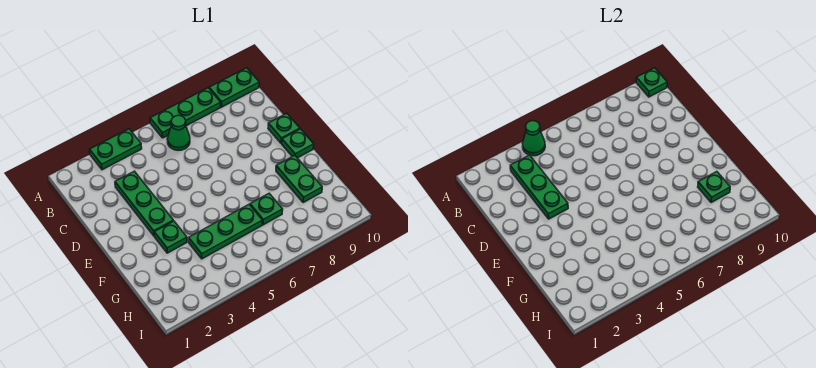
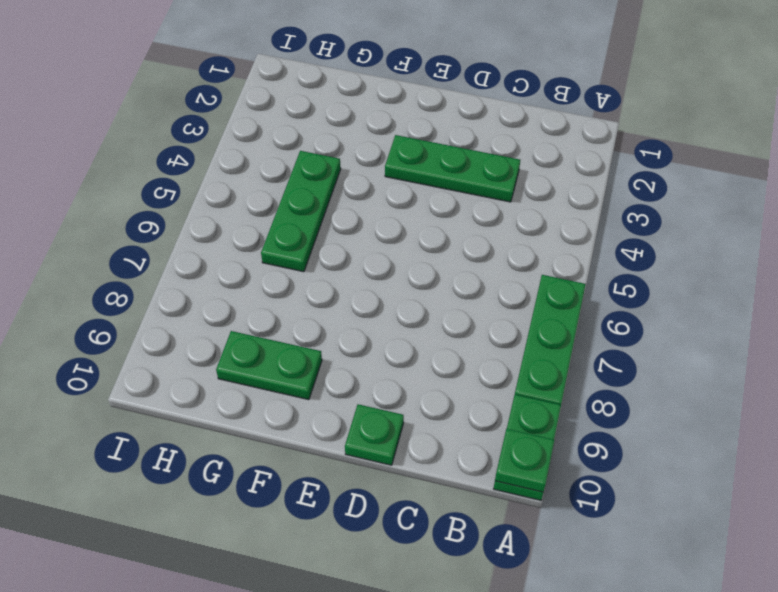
none -> green plate A3:A4 level 1
none -> green cone B6 level 1
none -> green plate E10 level 1

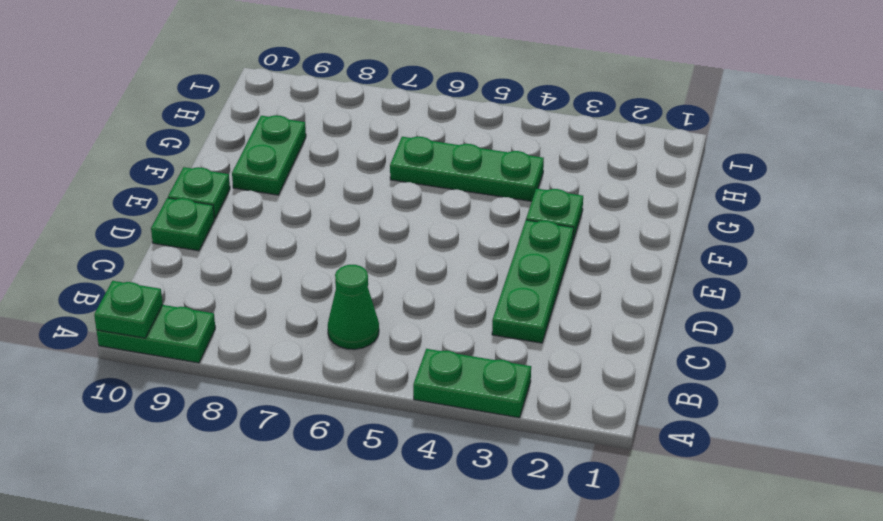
none -> green plate A6:A8 level 1
none -> green plate G7 level 1
none -> green cone A4 level 2

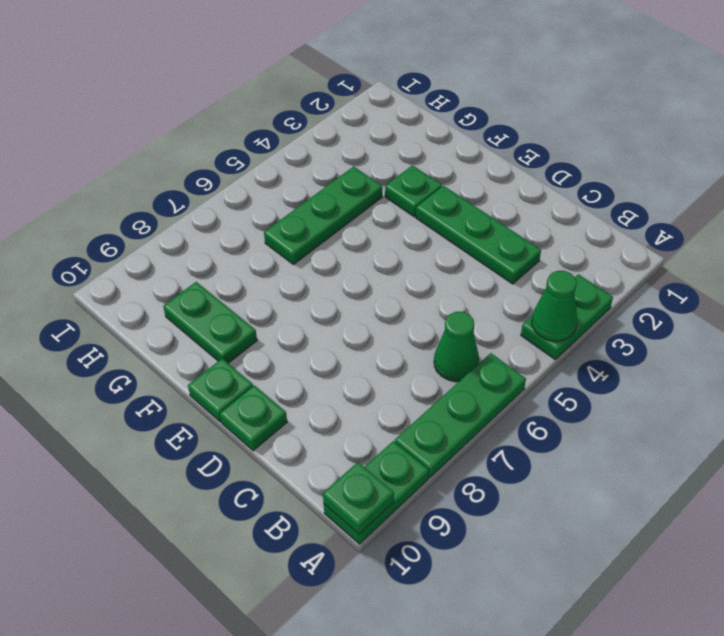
none -> green plate G7 level 1
none -> green plate B3:D3 level 2
none -> green plate G9 level 2

